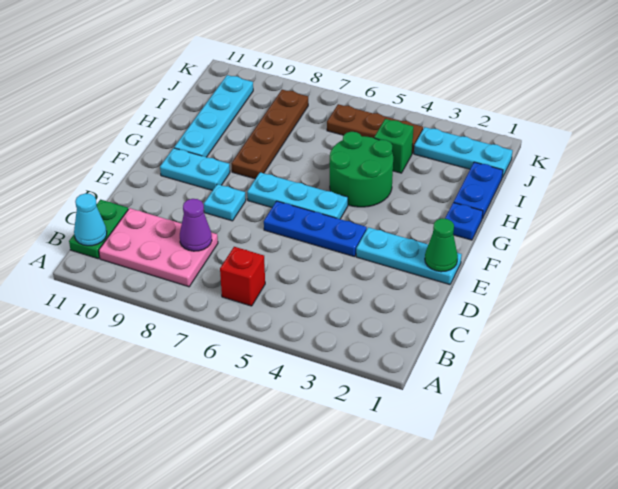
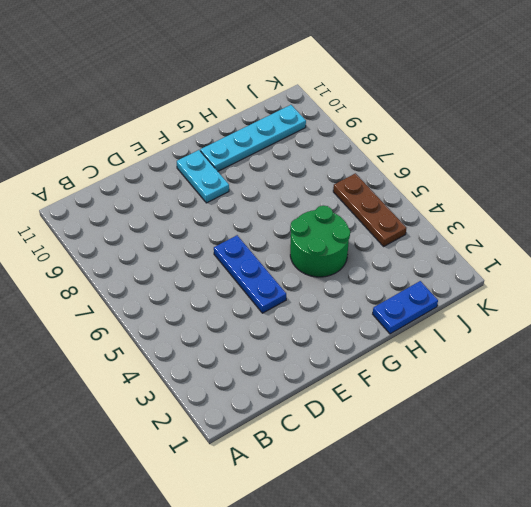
none -> red brick B6 level 1
none -> pink plate B8:C10 level 1
none -> green plate B11:C11 level 1

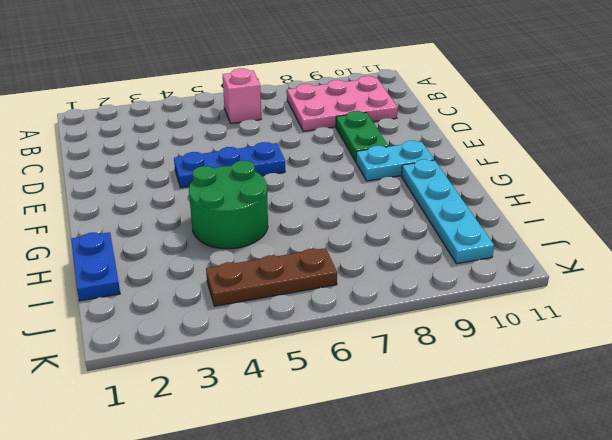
pink brick B6 level 1 -> red brick B6 level 1
green plate D9:E9 level 1 -> green plate B11:C11 level 1
none -> cyan plate E1:E3 level 1
none -> cyan plate E8 level 1
none -> cyan plate F5:F7 level 1

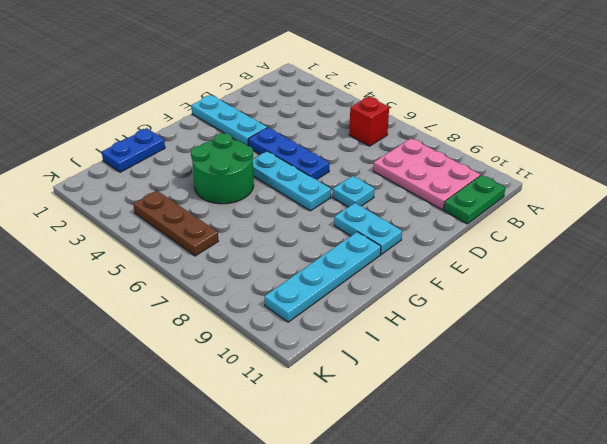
none -> blue plate G1 level 1
none -> brown plate G8:J8 level 1
none -> green brick I4 level 1

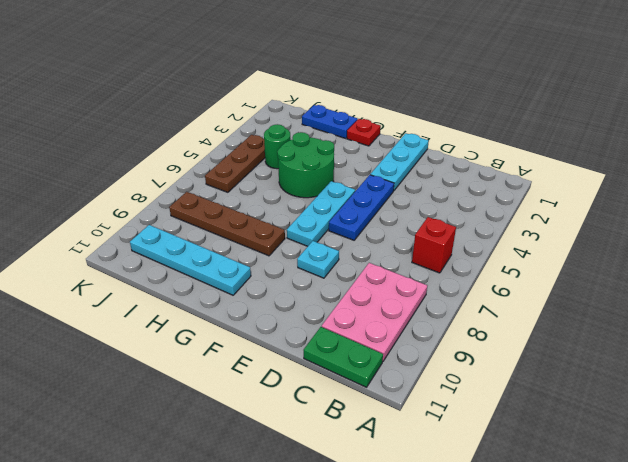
red plate G1 level 1 -> blue plate G1 level 1
green round brick I4 level 1 -> green brick I4 level 1
none -> cyan plate F9:F10 level 1
none -> cyan plate J1:J3 level 1
none -> cyan cone B11 level 2

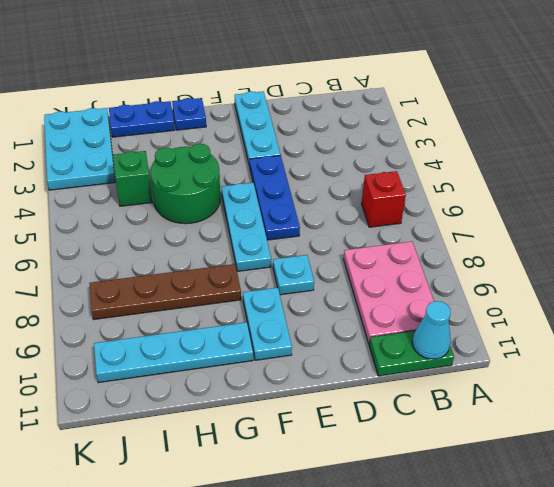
cyan plate J1:K3 level 1 -> cyan plate J1:J3 level 1
none -> brown plate J4:J6 level 1
none -> purple cone C8 level 2
none -> green cone E1 level 2

